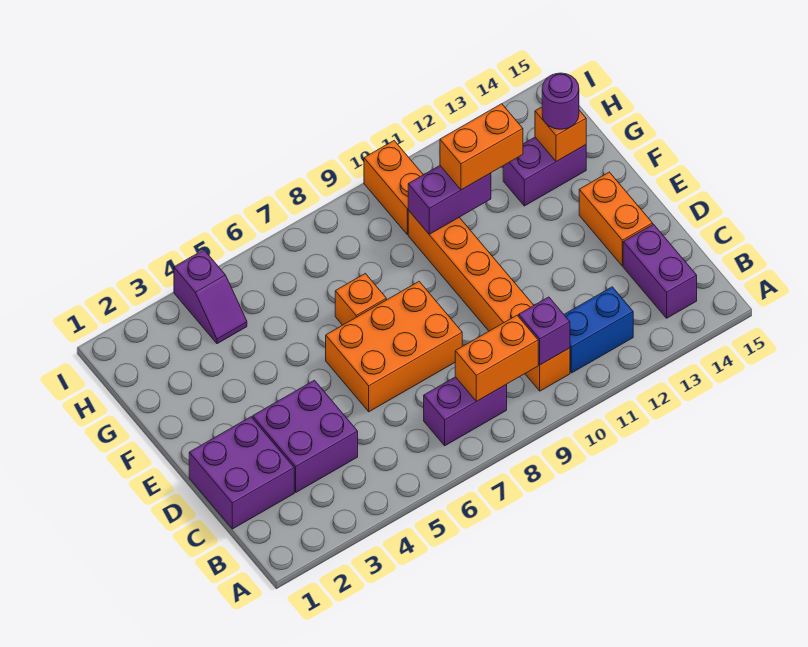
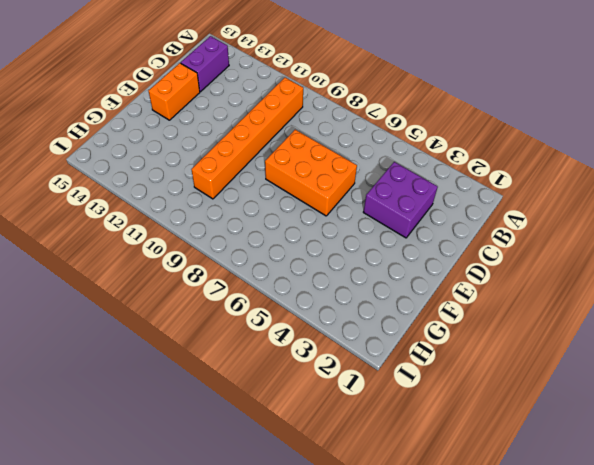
none -> purple brick B7:B8 level 1
none -> blue brick B11:B12 level 1
none -> purple brick C1:D2 level 1

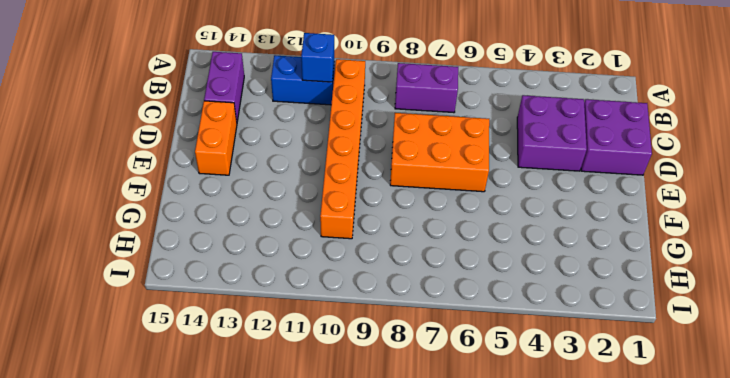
blue brick B11 level 2 -> none
none -> orange brick F7 level 1
none -> purple brick G13:G14 level 1
none -> purple slope H4:I4 level 1 top I

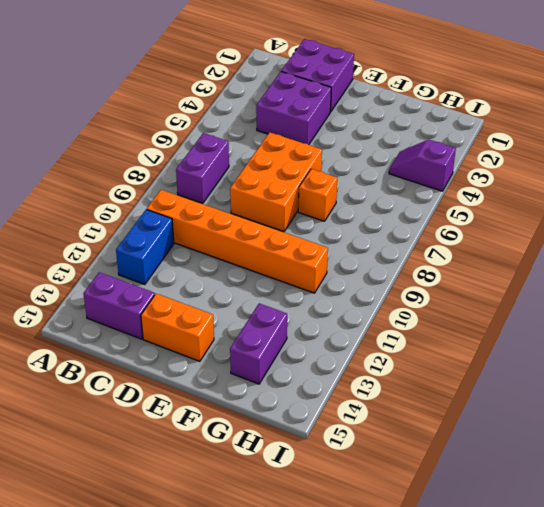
none -> orange brick H10:I10 level 1
none -> orange brick B8:B9 level 2
none -> purple brick B10 level 2

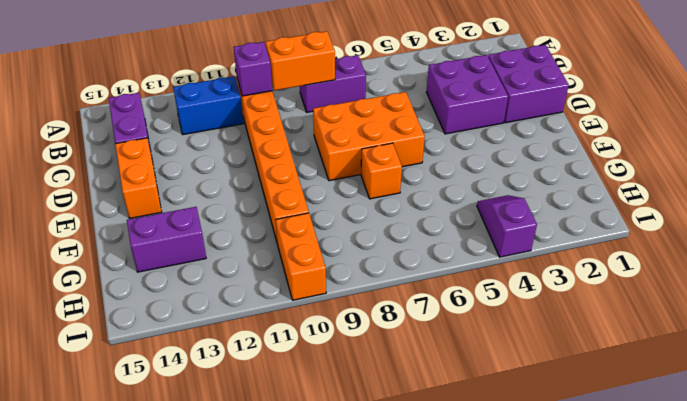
none -> purple brick G10:G11 level 2
none -> orange brick G14 level 2
none -> orange brick G11:G12 level 3

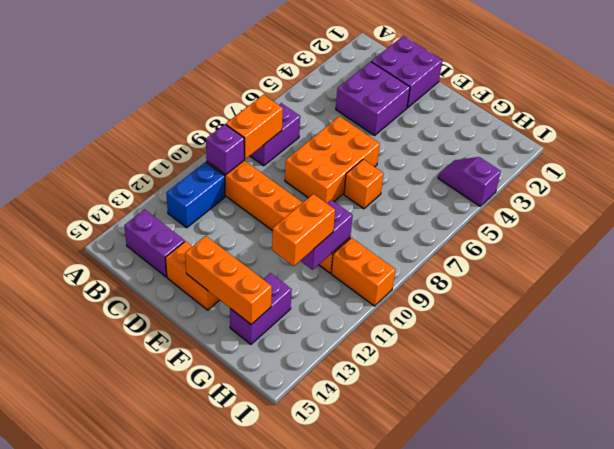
orange brick E14:G14 level 2 -> orange brick G14 level 2
none -> purple round brick G14 level 3

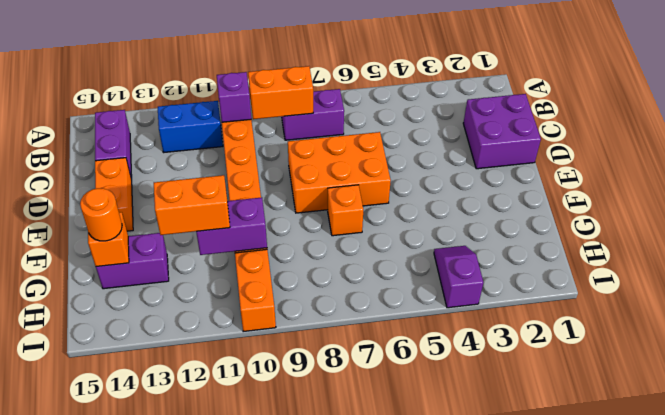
orange round brick G14 level 3 -> purple round brick G14 level 3
none -> purple brick C3:D4 level 1

